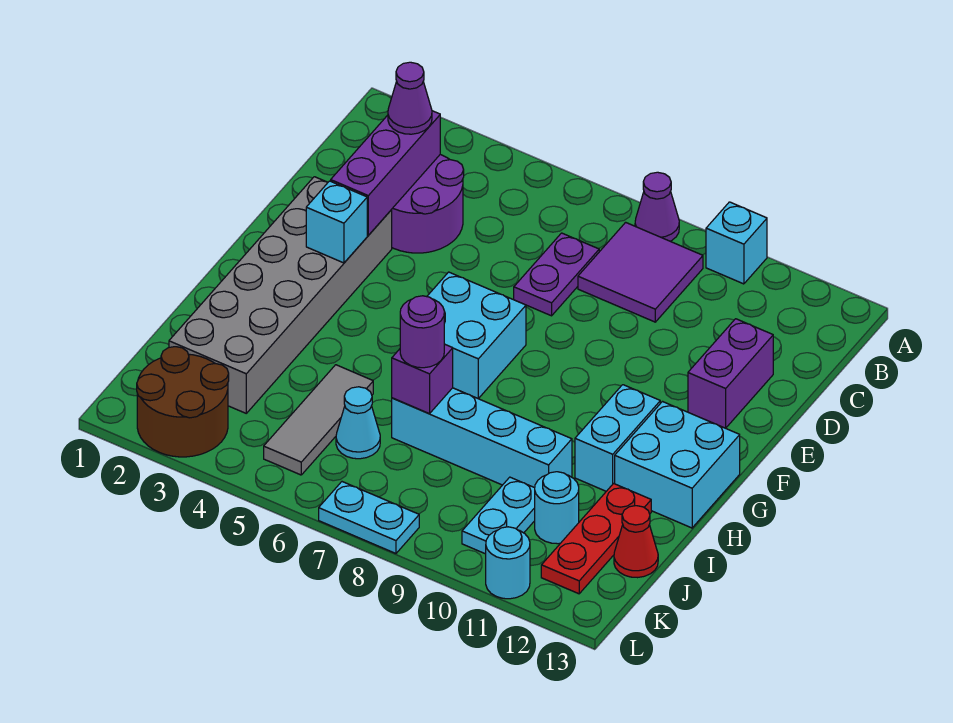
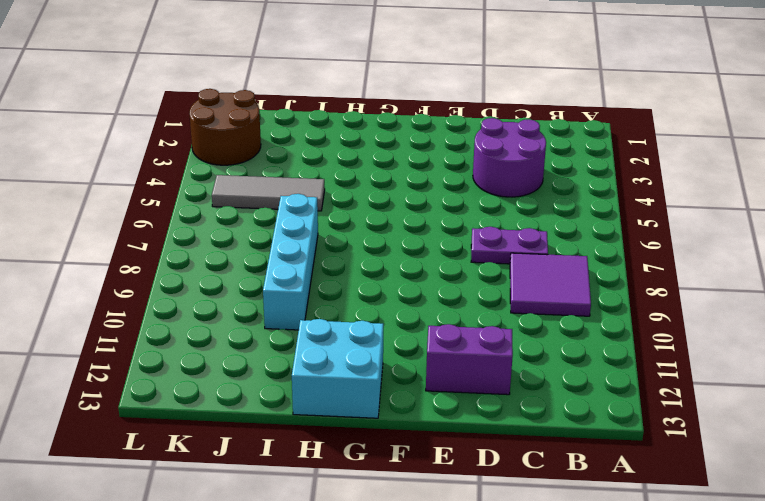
none -> purple cone A8 level 1
none -> cyan brick A10 level 1
none -> grey brick E2:J3 level 1

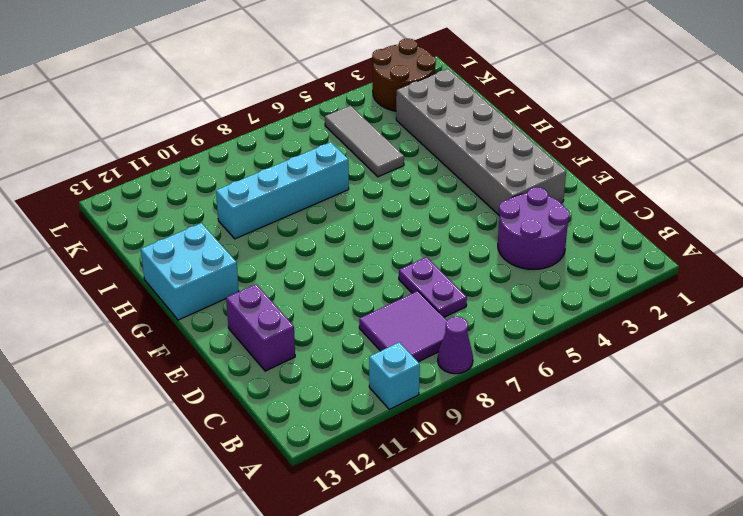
none -> cyan brick F6:G7 level 1
none -> cyan brick G11:H11 level 1
none -> red plate I12:K12 level 1

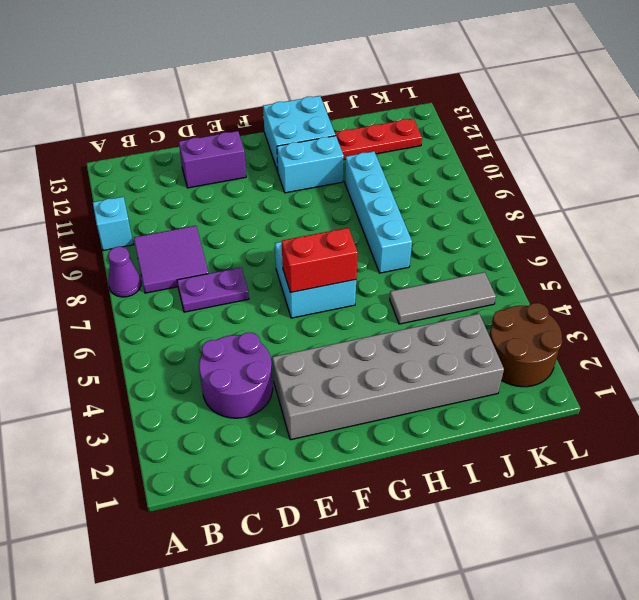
red brick F6:G6 level 2 -> none
none -> cyan cone J6 level 1
none -> cyan plate J10:K10 level 1
none -> cyan round brick J11 level 1

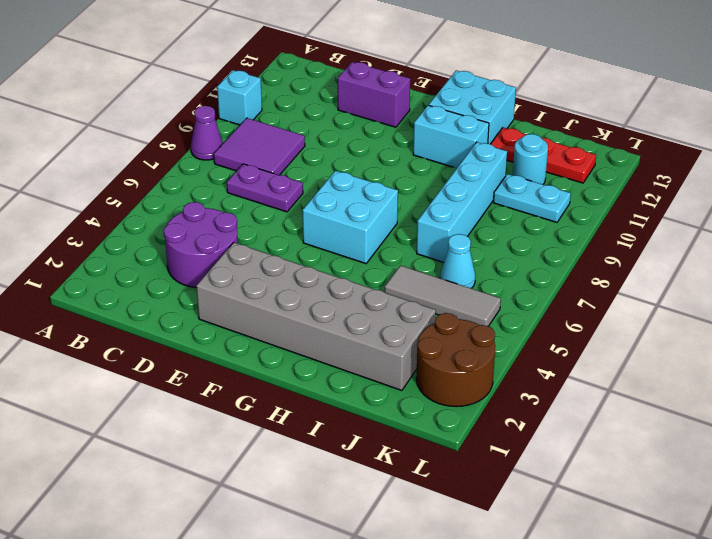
none -> red cone J13 level 1
none -> cyan plate L7:L8 level 1
none -> cyan round brick L11 level 1

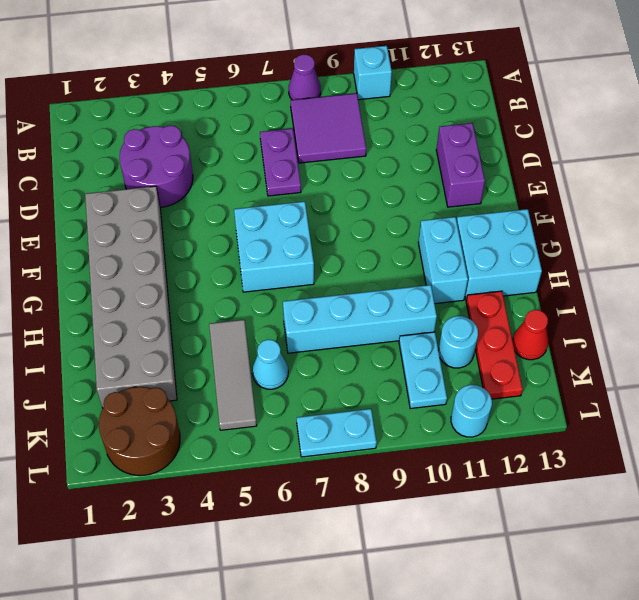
none -> purple brick C3:E3 level 2
none -> cyan brick F3 level 2
none -> purple brick I7 level 2

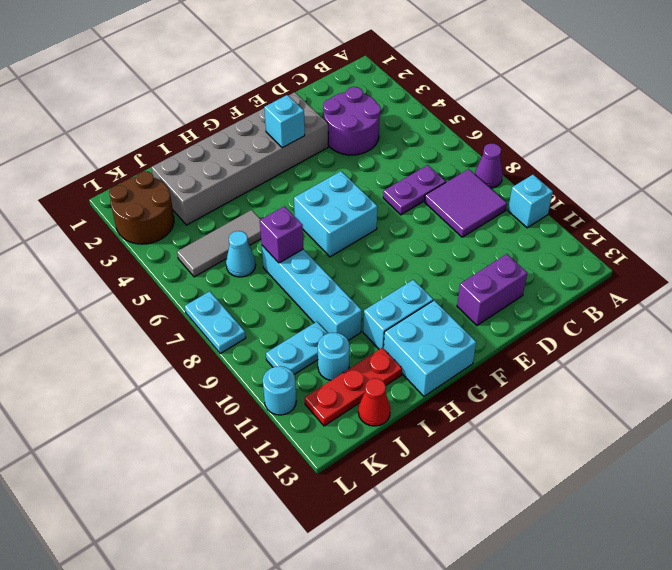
none -> purple brick C3:E3 level 2
none -> purple cone C3 level 3
none -> purple round brick I7 level 3

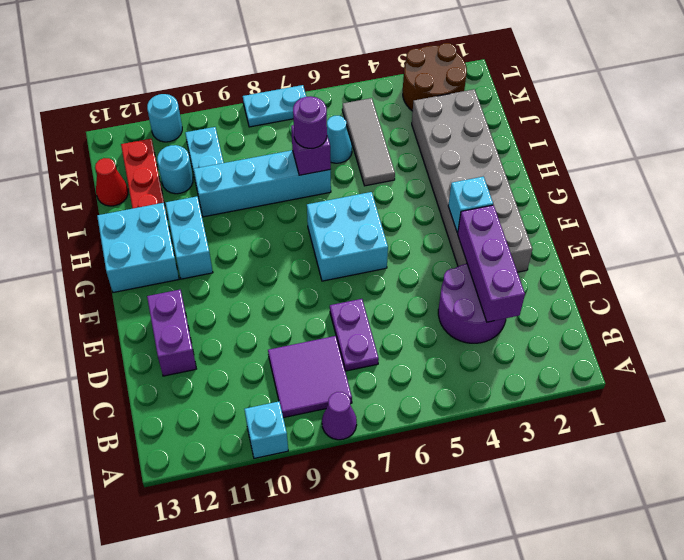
none -> purple cone C3 level 3

